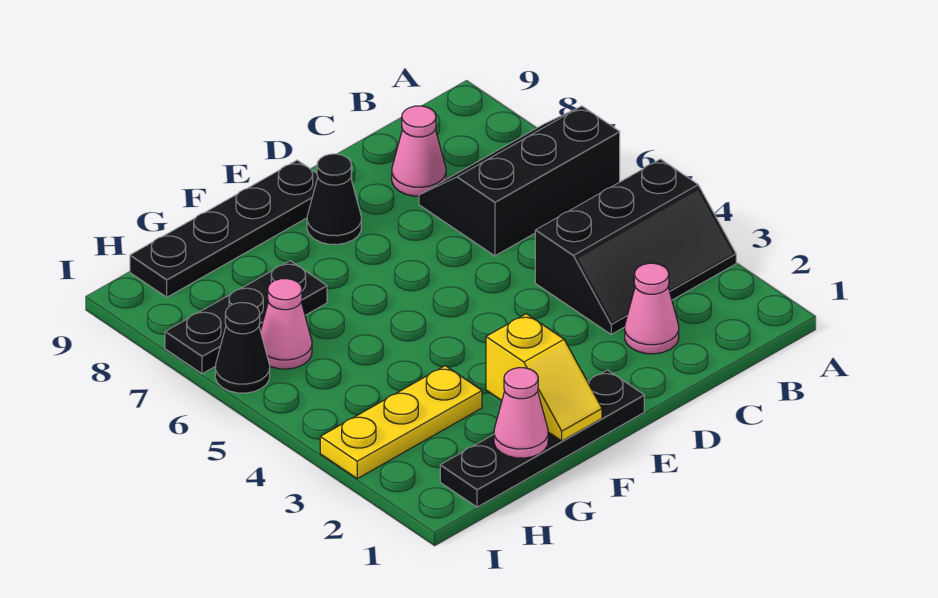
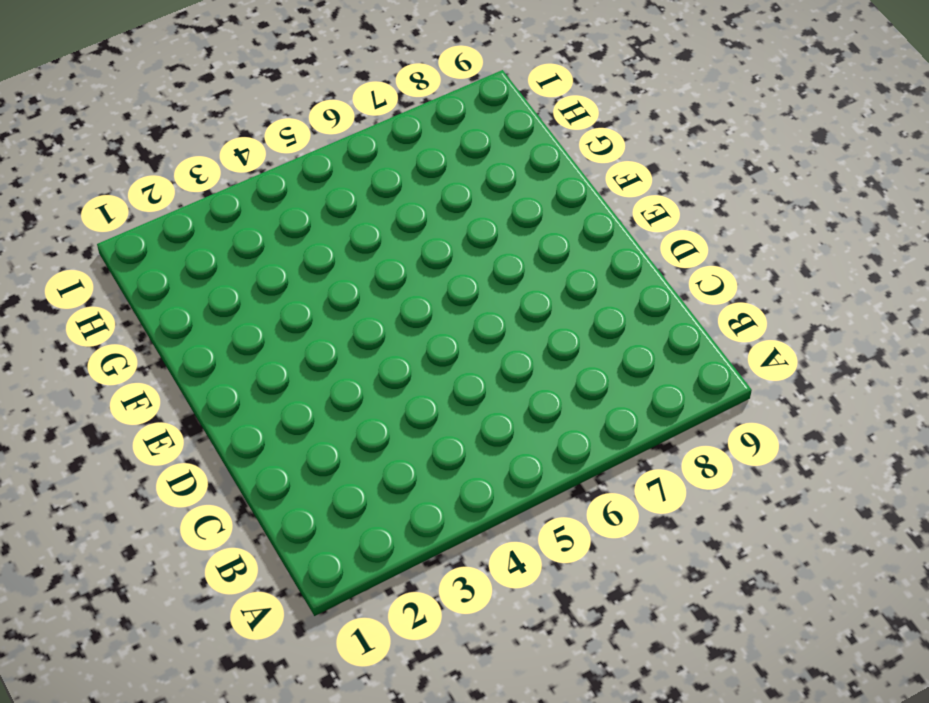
none -> black slope A3:C4 level 1 top 4
none -> black slope A6:C7 level 1 top 6
none -> pink cone C2 level 1

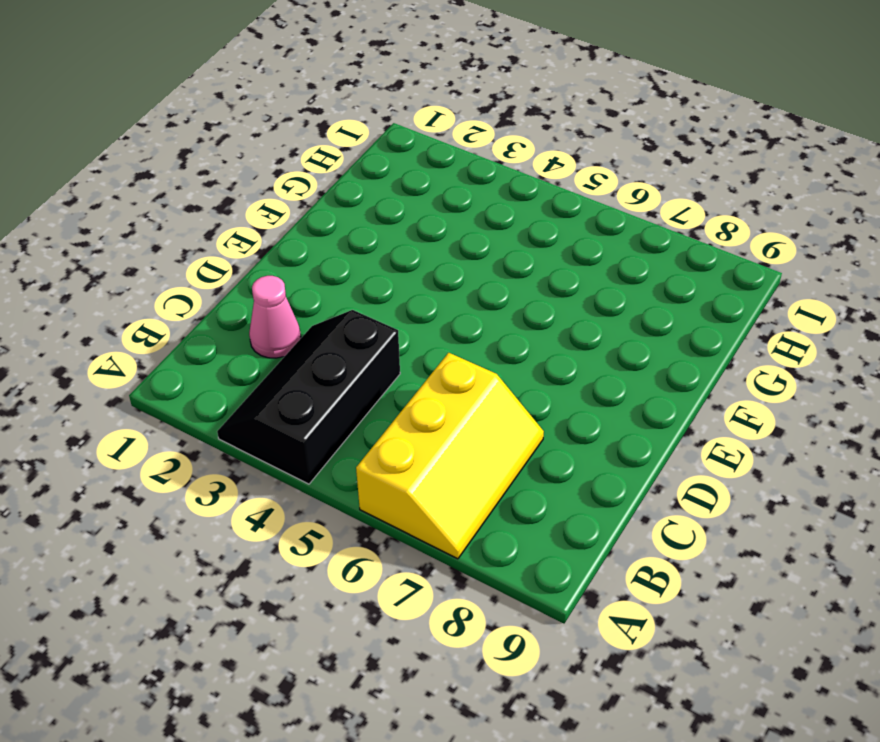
yellow slope A6:C7 level 1 top 6 -> black slope A6:C7 level 1 top 6
none -> pink cone C8 level 1
none -> black plate E1:H1 level 1
none -> black cone E8 level 1

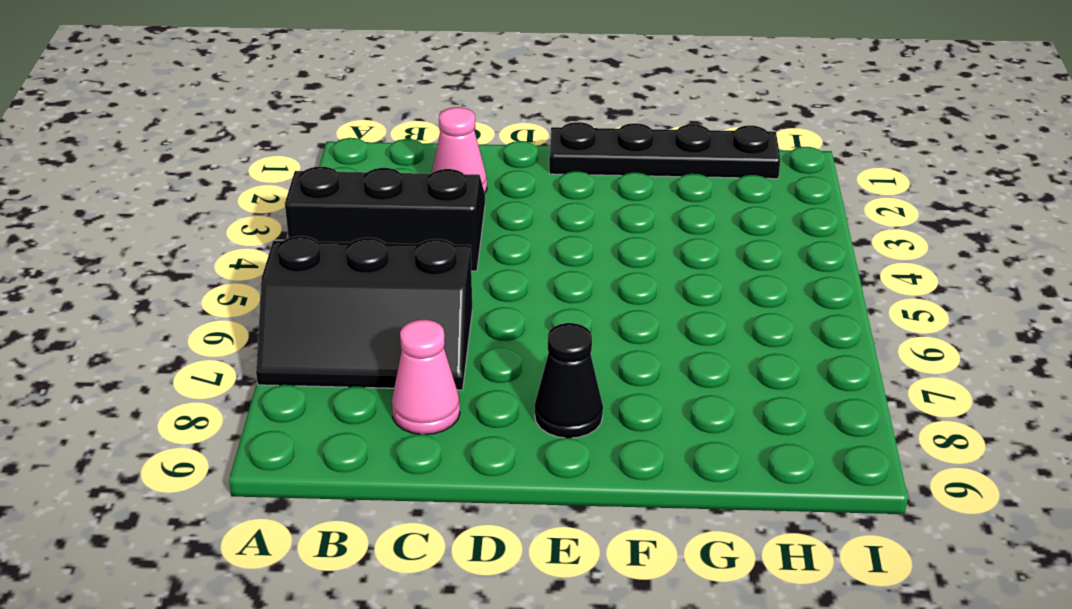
none -> black plate E9:H9 level 1
none -> yellow plate G3:I3 level 1
none -> black plate G7:I7 level 1

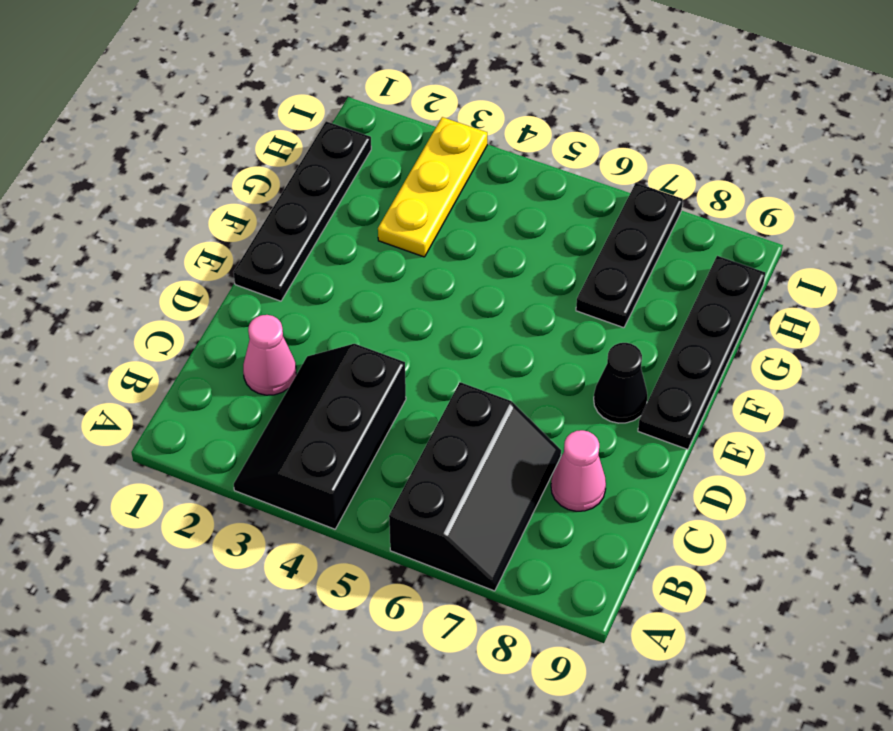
none -> pink cone H6 level 1
none -> black cone I6 level 1
none -> yellow slope F1:F2 level 2 top 2

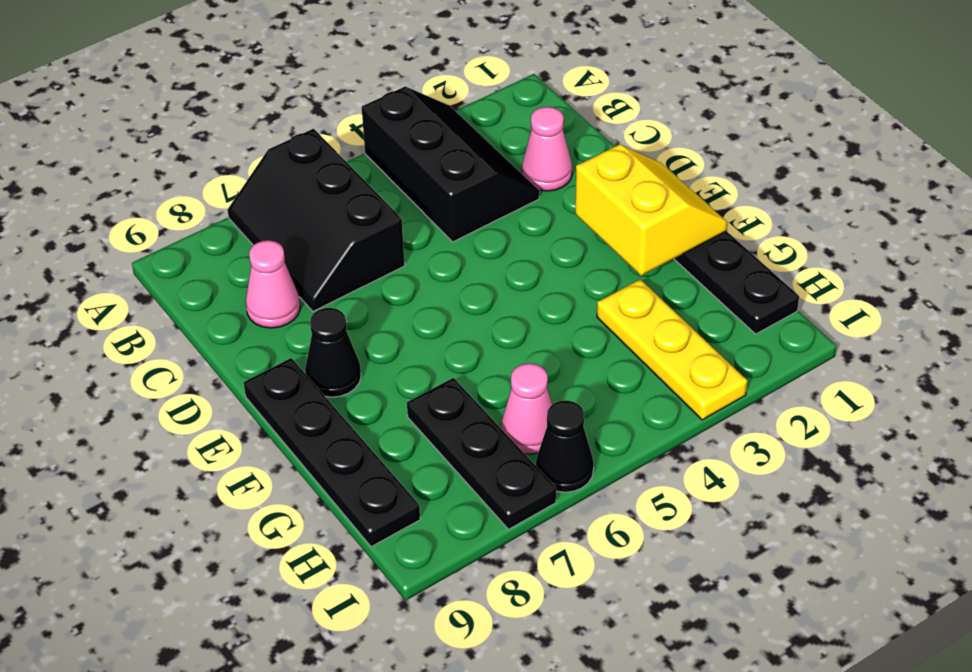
yellow slope E1:F2 level 2 top 2 -> yellow slope F1:F2 level 2 top 2
none -> pink cone G1 level 2

